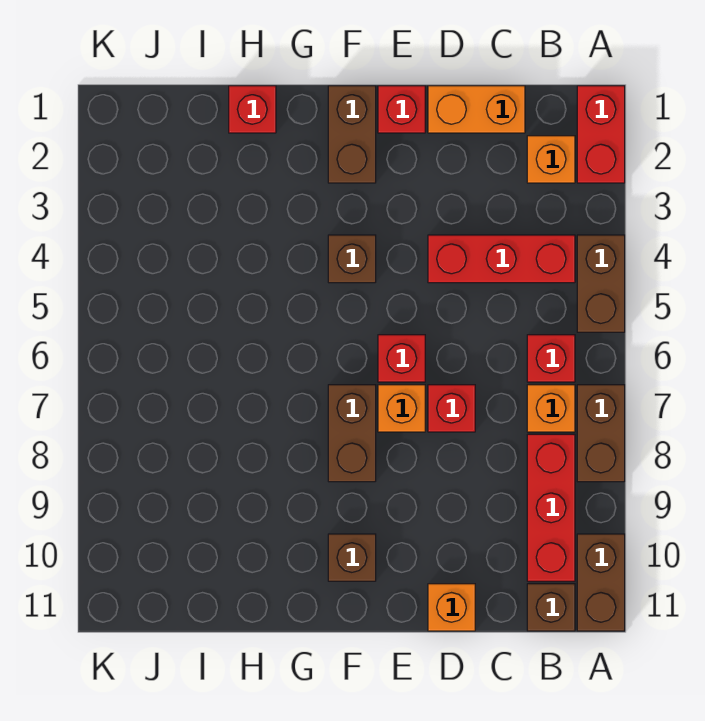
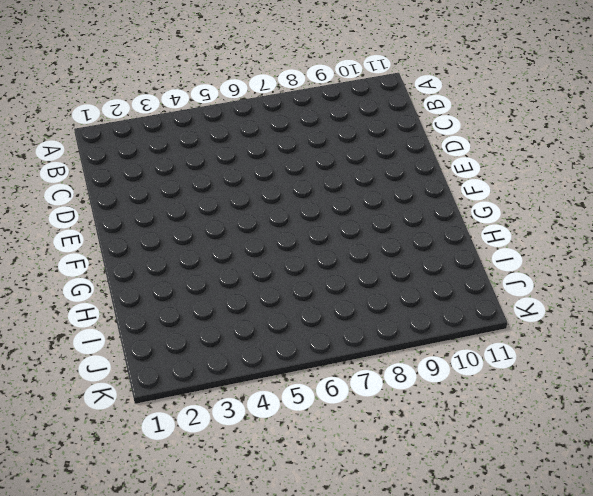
none -> red brick A1:A2 level 1
none -> brown brick A4:A5 level 1
none -> brown brick A7:A8 level 1

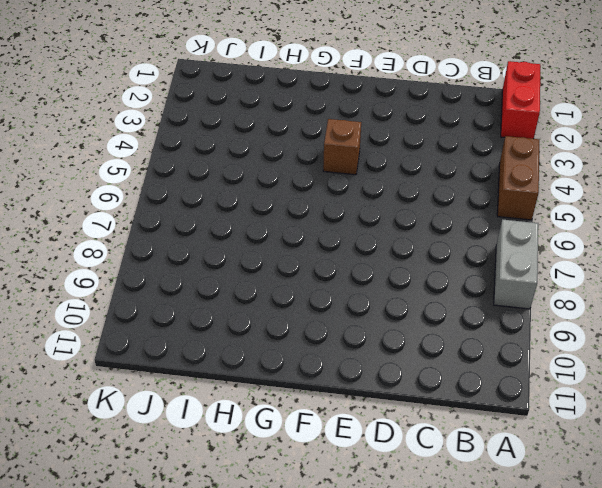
grey brick A7:A8 level 1 -> brown brick A7:A8 level 1
none -> brown brick A10:A11 level 1
none -> orange brick B2 level 1
none -> red brick B4:D4 level 1

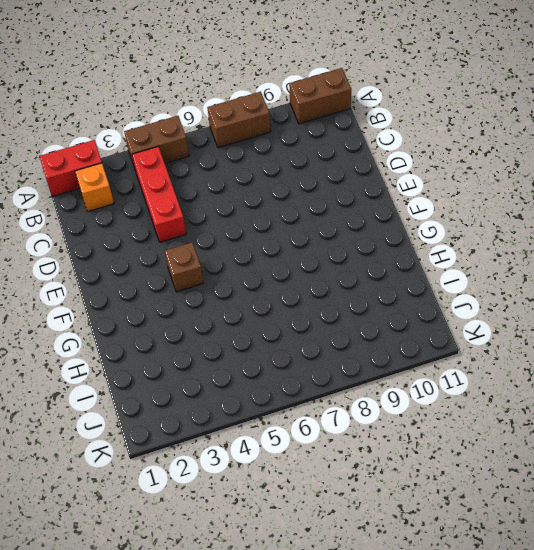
none -> red brick B6 level 1
none -> orange brick B7 level 1
none -> red brick B8:B10 level 1

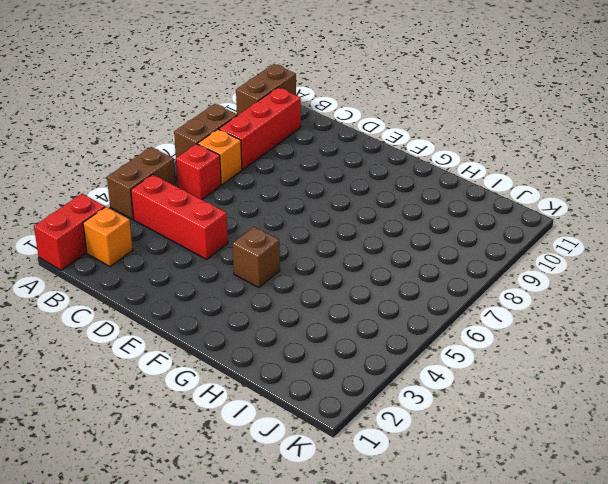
none -> brown brick B11 level 1
none -> orange brick C1:D1 level 1
none -> red brick D7 level 1

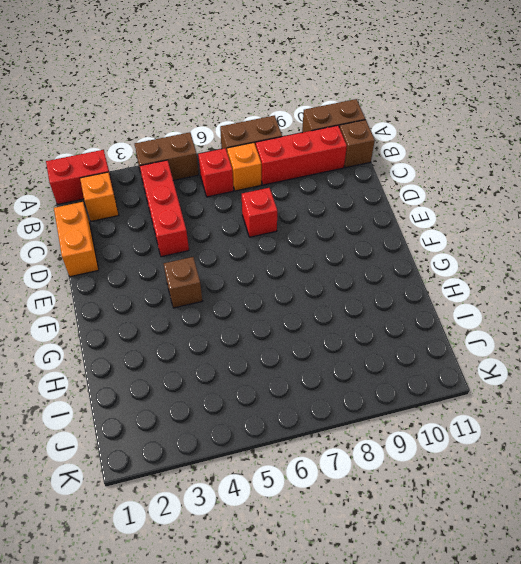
none -> orange brick D11 level 1
none -> red brick E1 level 1
none -> red brick E6 level 1

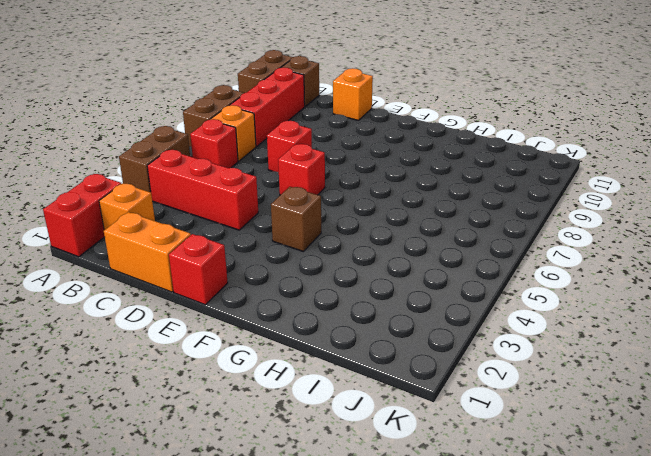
none -> orange brick E7 level 1
none -> brown brick F1:F2 level 1
none -> brown brick F7:F8 level 1

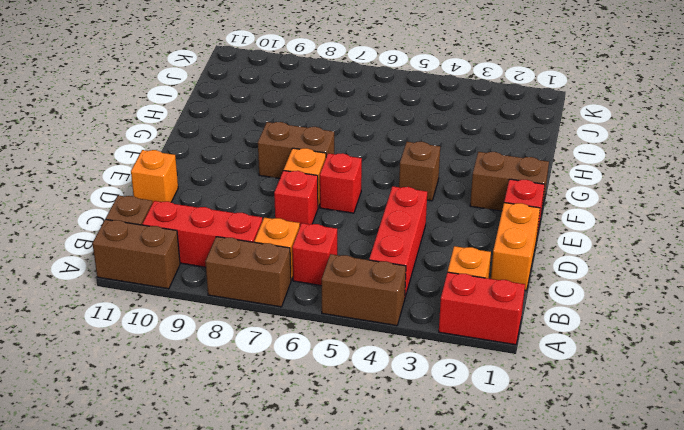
none -> brown brick F10 level 1
none -> red brick H1 level 1

